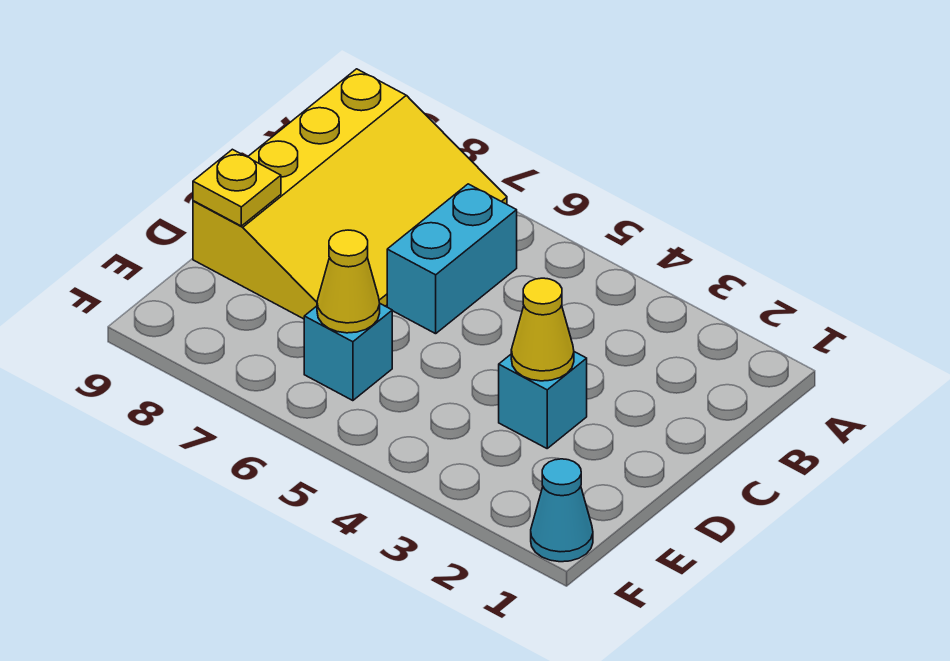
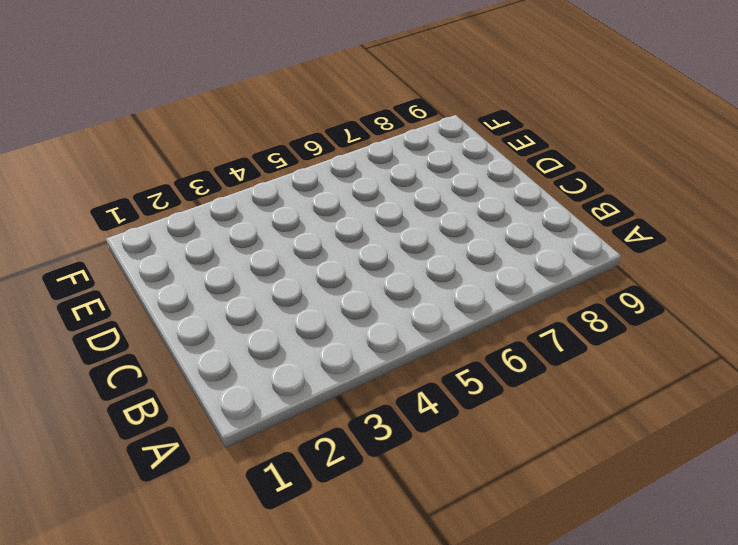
none -> yellow slope A7:D9 level 1 top 9
none -> cyan brick B6:C6 level 1

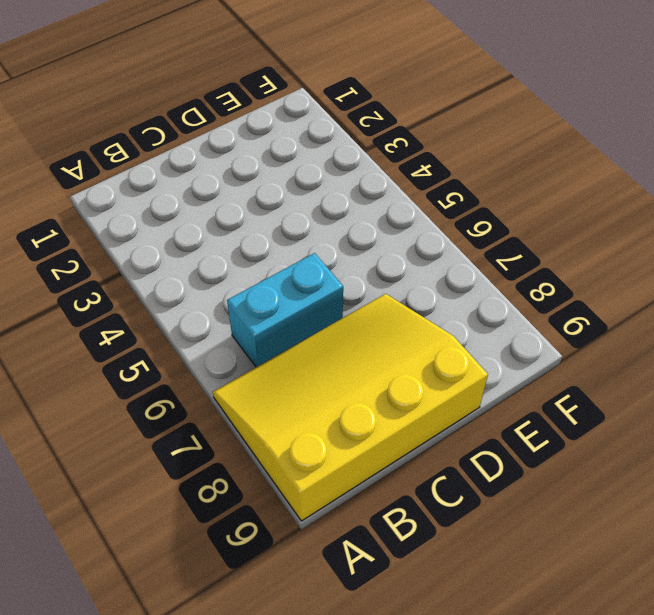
none -> cyan brick D3 level 1
none -> cyan brick E6 level 1

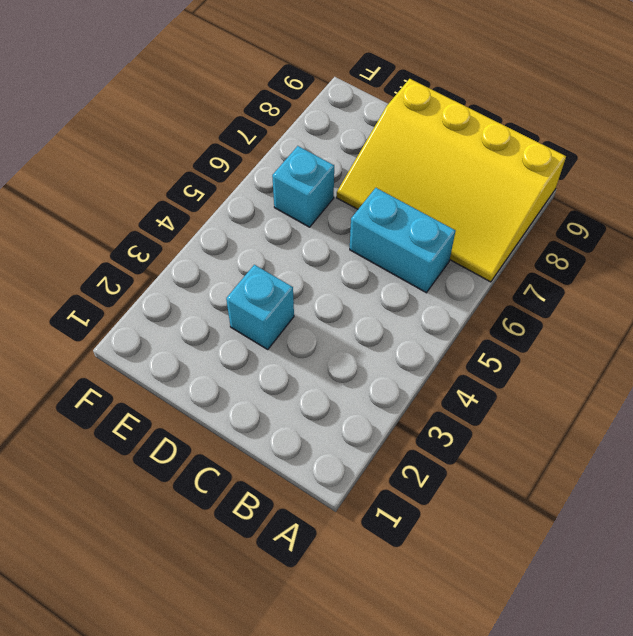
none -> cyan cone F1 level 1
none -> yellow cone D3 level 2

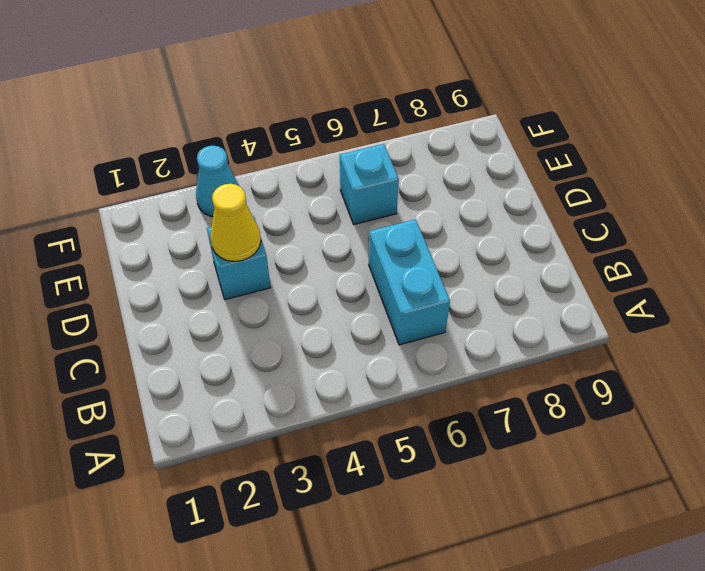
cyan cone F3 level 1 -> cyan cone F1 level 1
none -> yellow slope A7:D9 level 1 top 9
none -> yellow plate D9 level 2

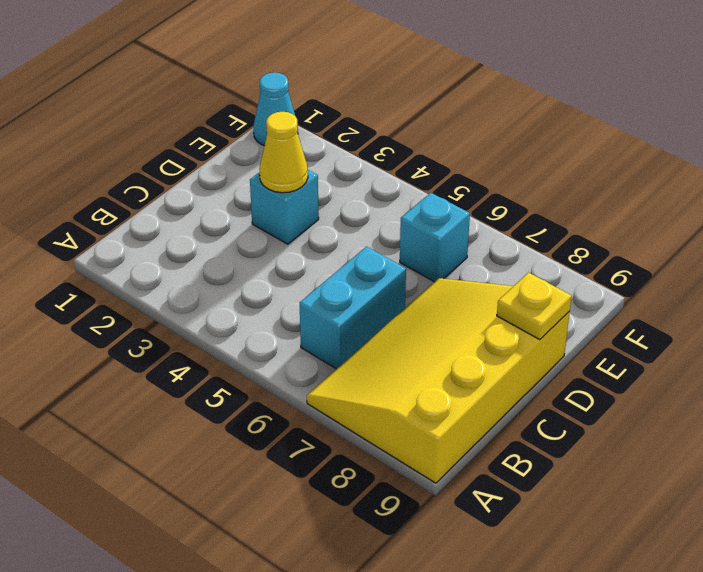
none -> yellow cone E6 level 2

